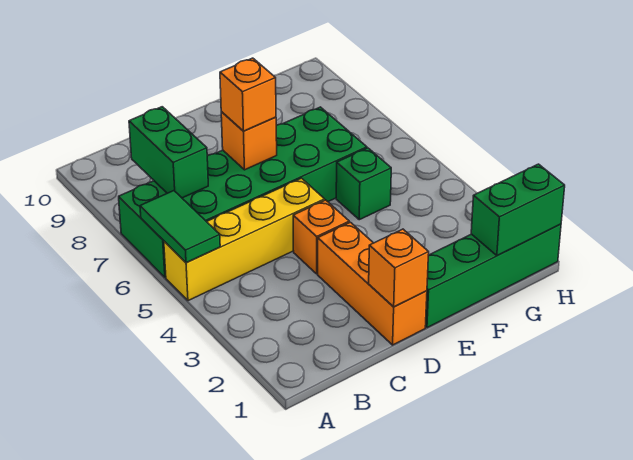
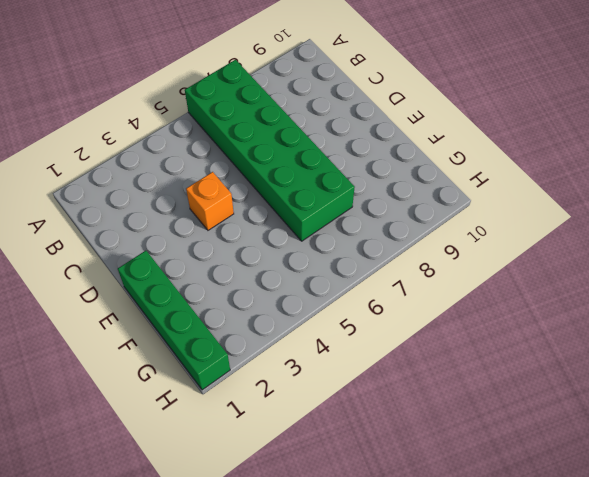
none -> yellow brick A5:D5 level 1
none -> orange brick D1:D3 level 1
none -> green brick F5 level 1

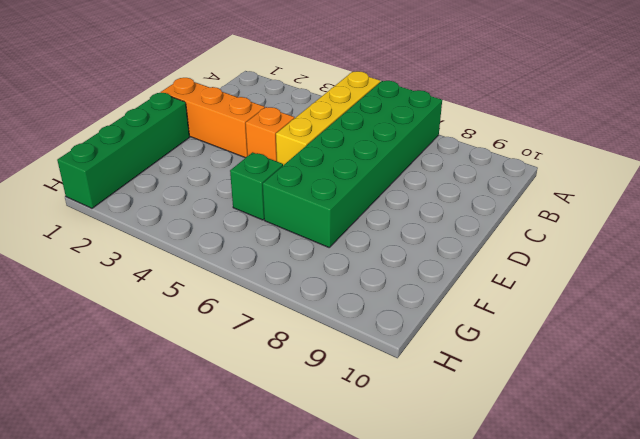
none -> green tile A5:A6 level 2
none -> green brick B7:B8 level 2
none -> orange brick D1 level 2

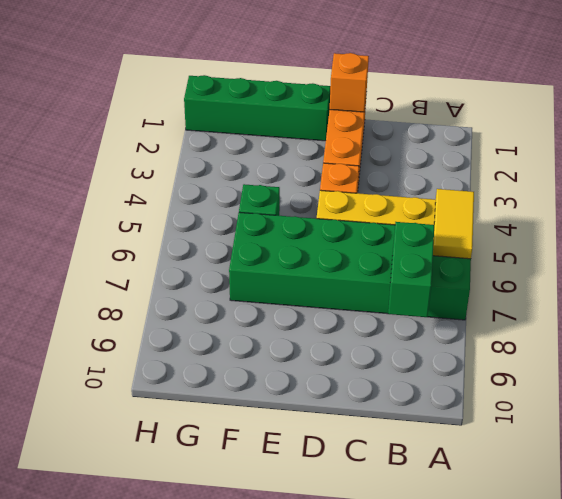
yellow tile A5:A6 level 2 -> green tile A5:A6 level 2
none -> orange brick D7 level 2
none -> green brick G1:H1 level 2
none -> orange brick D7 level 3

